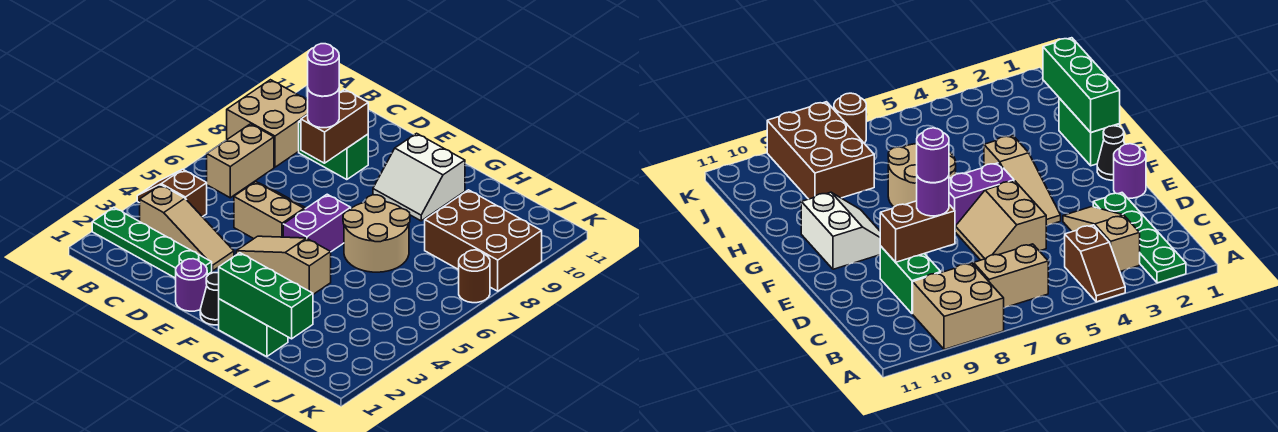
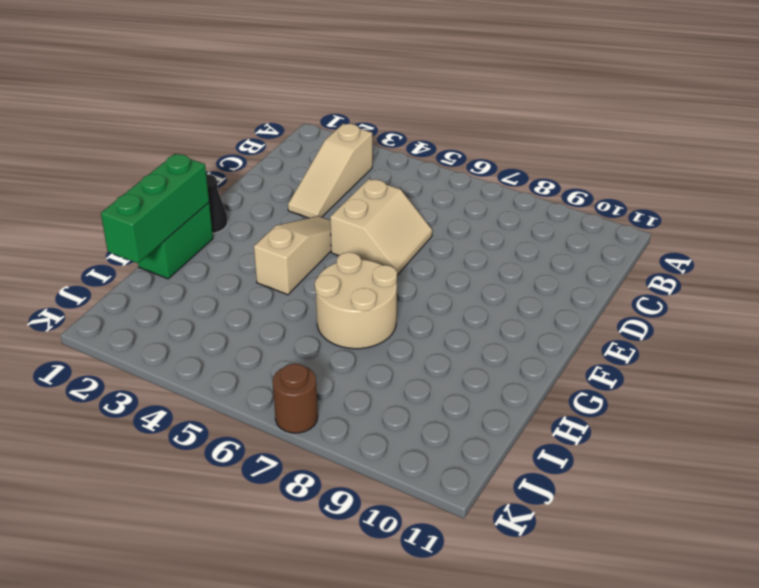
none -> green plate A2:D2 level 1
none -> brown slope A4:B4 level 1 top B
none -> tan brick A8:B9 level 1

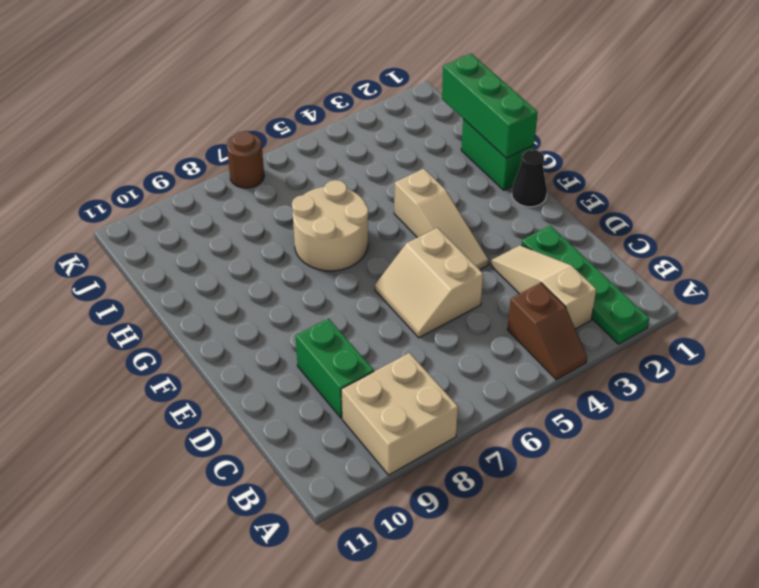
none -> tan brick B6:B7 level 1
none -> purple round brick E1 level 1
none -> purple brick F5:F6 level 1

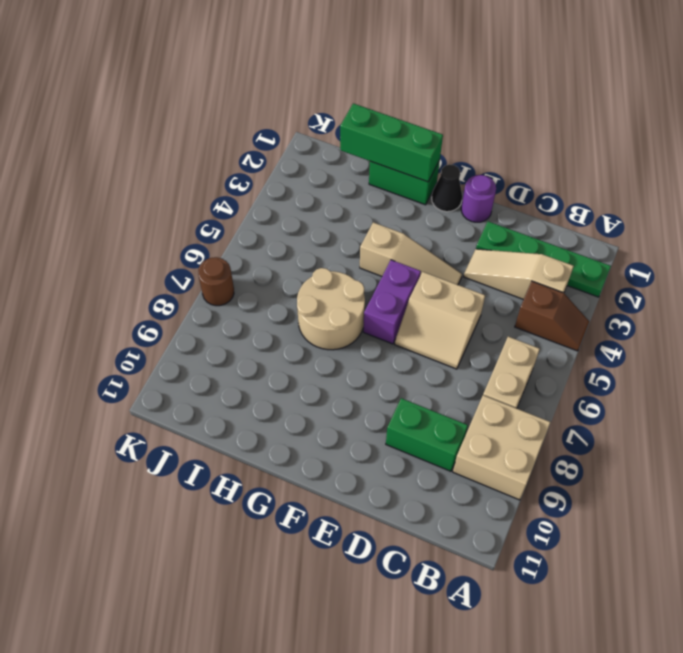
none -> white slope F9:G10 level 1 top 10
none -> brown brick I8:K9 level 1
none -> brown brick D8:D9 level 2

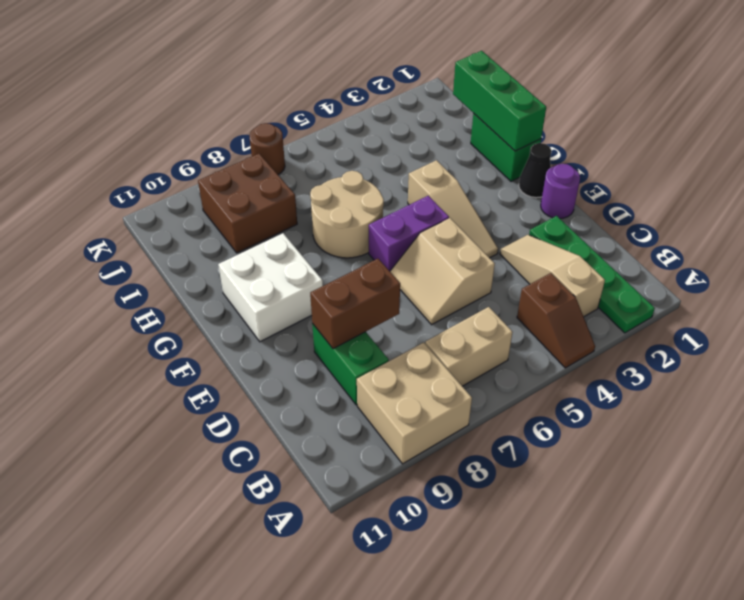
white brick F9:G10 level 1 -> white slope F9:G10 level 1 top 10
brown brick I8:J9 level 1 -> brown brick I8:K9 level 1
none -> purple round brick D8 level 3
none -> purple round brick D8 level 4

